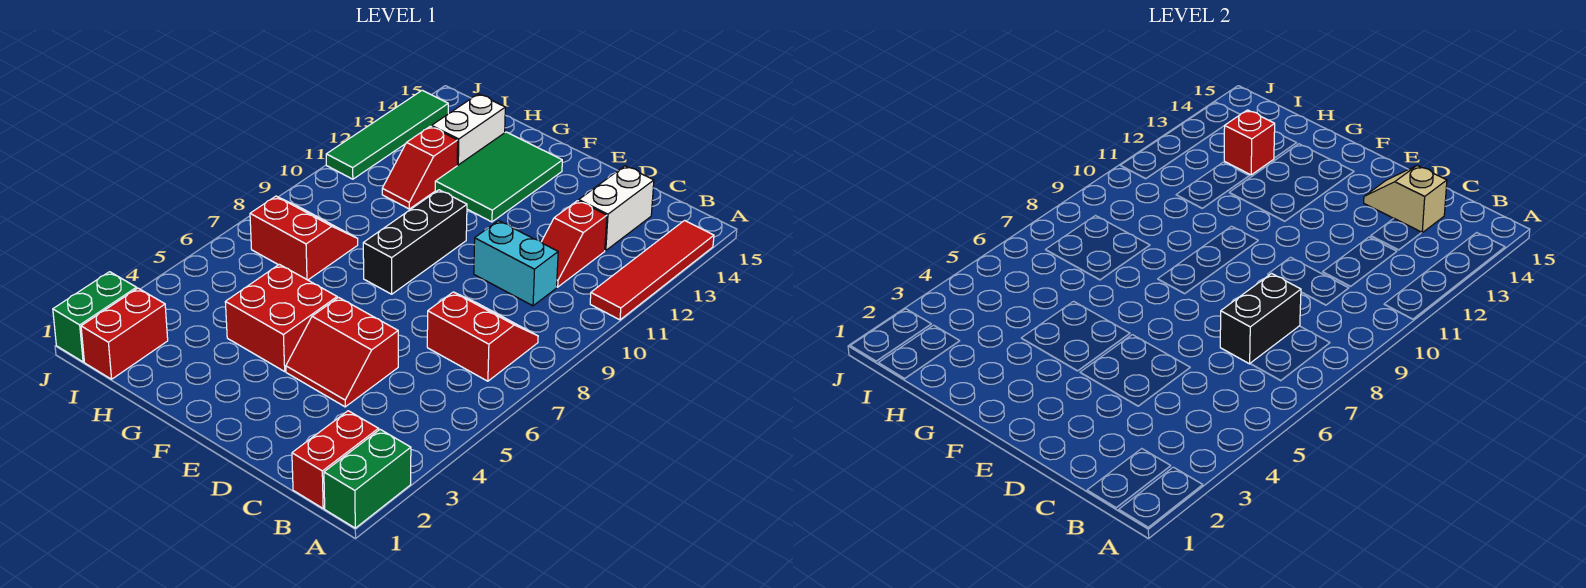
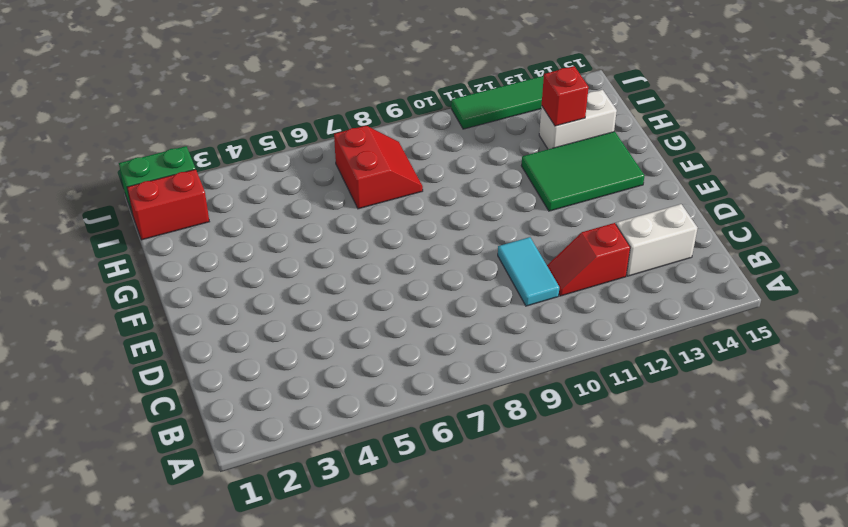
cyan tile C10:D10 level 1 -> cyan brick C10:D10 level 1
none -> green brick A1:A2 level 1
none -> red tile A11:A14 level 1
none -> red brick B1:B2 level 1

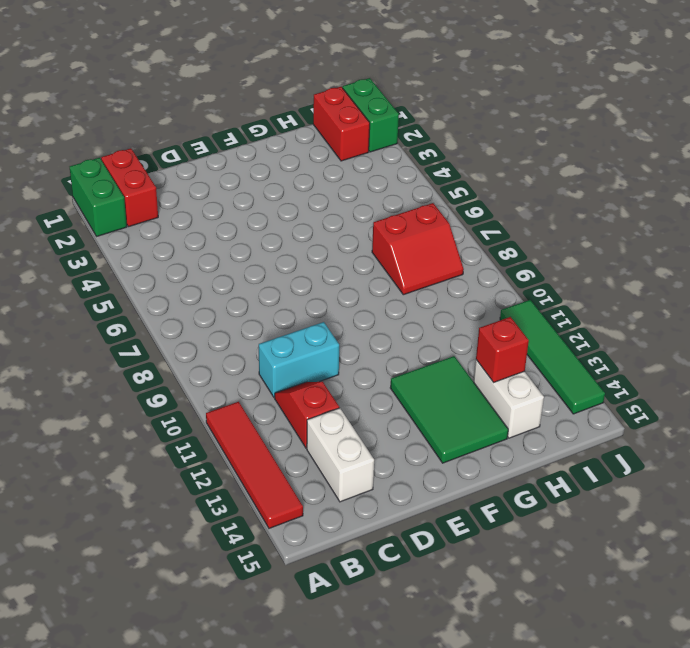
none -> red slope B7:C8 level 1 top 7
none -> red slope D4:E5 level 1 top 5
none -> red brick F4:G5 level 1

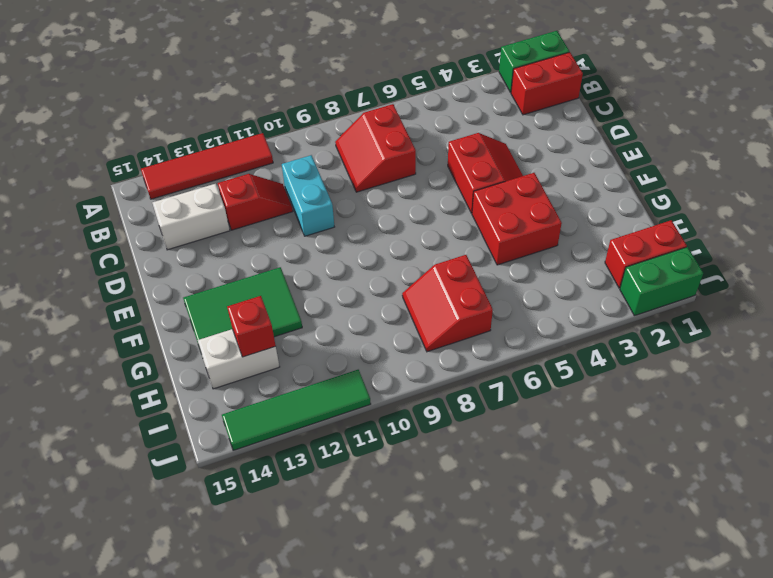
none -> black brick F8:F10 level 1
none -> red slope H11:H12 level 1 top 12
none -> black brick C7:C8 level 2

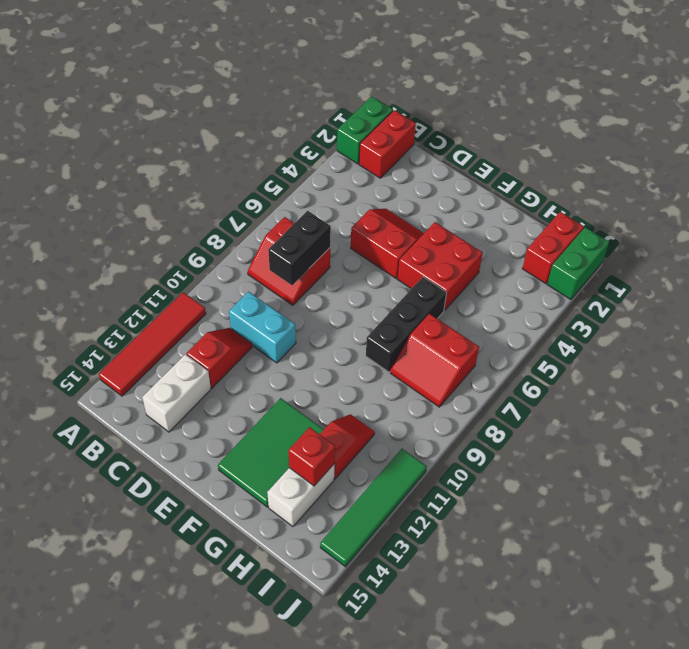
black brick G6:G8 level 1 -> black brick F8:F10 level 1
none -> tan slope C14:D14 level 2 top C

